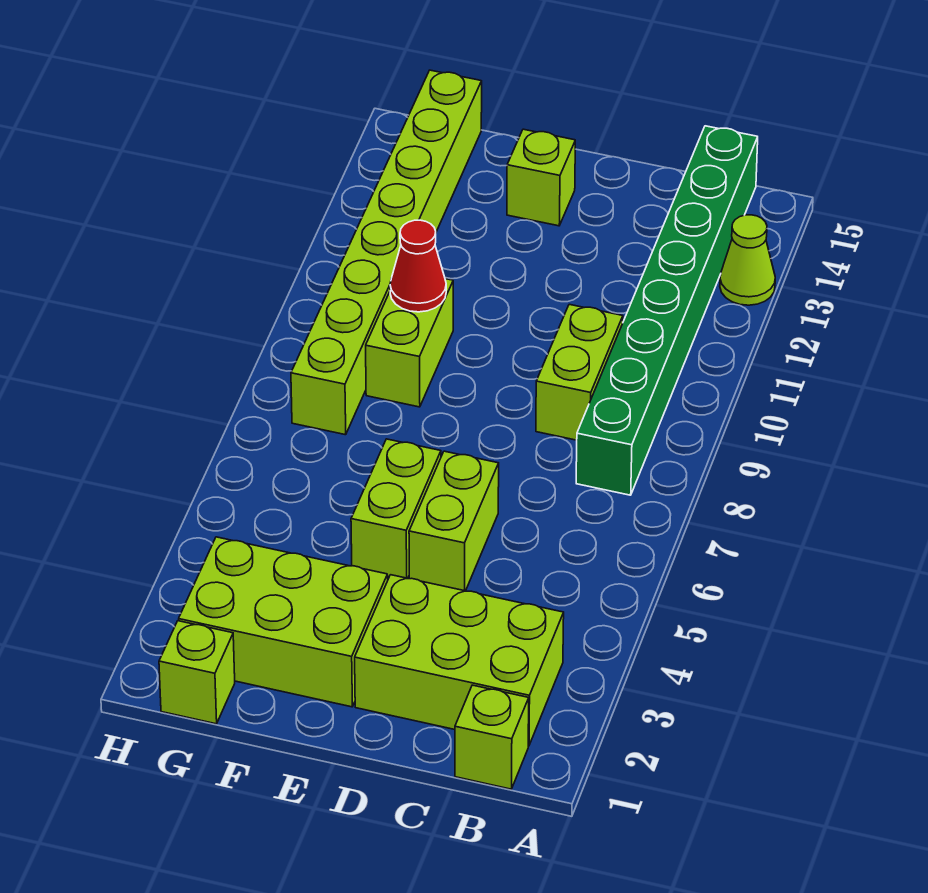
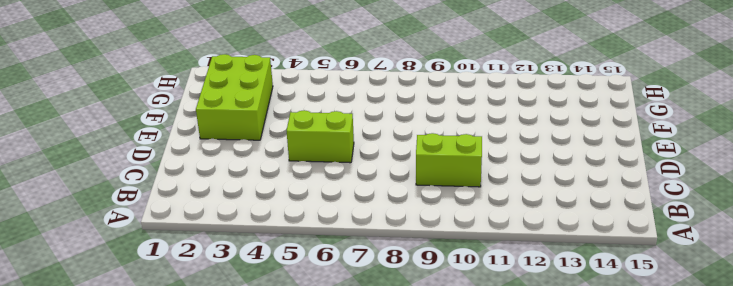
none -> lime cone A13 level 1
none -> lime brick B1 level 1
none -> lime brick B2:D3 level 1

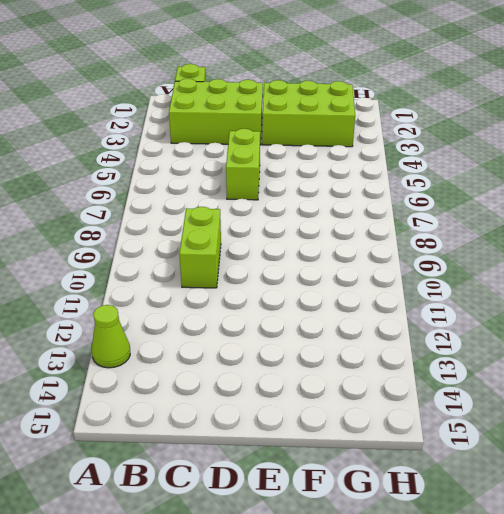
none -> green brick B8:B15 level 1
none -> lime brick E5:E6 level 1
none -> lime brick E14 level 1

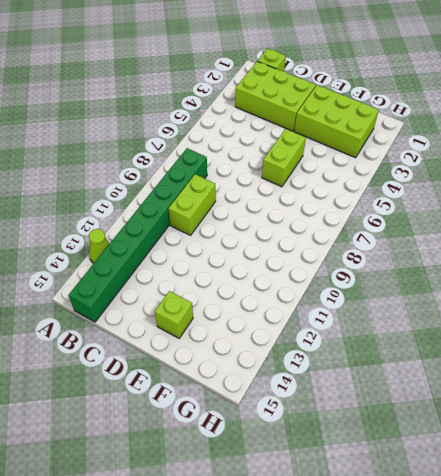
none -> lime brick D5:D6 level 1
none -> lime brick F9:F10 level 1
none -> lime brick G1 level 1

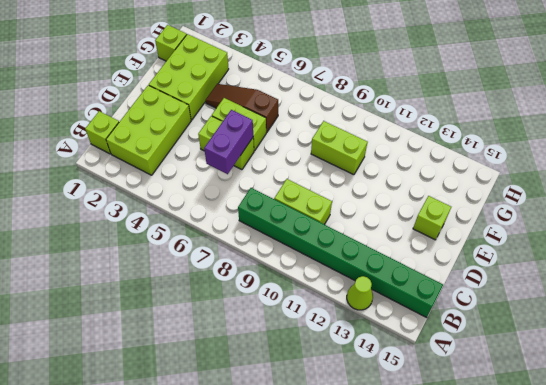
purple brick C6:D6 level 2 -> none
brown slope F4:F6 level 1 top 6 -> none
none -> lime brick G8:G15 level 1
none -> red cone F10 level 2

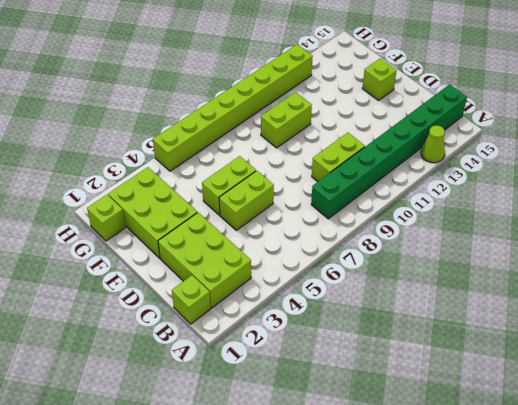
lime brick H5:H12 level 1 -> lime brick G8:G15 level 1
none -> red cone F10 level 2

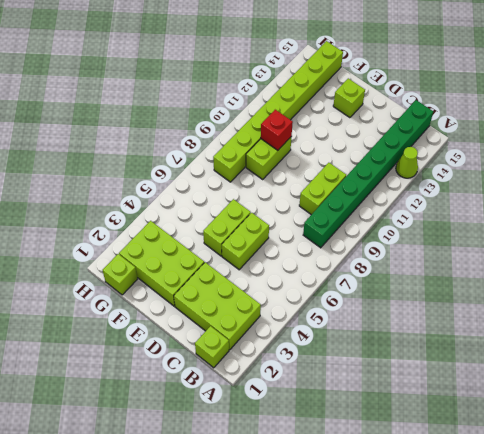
red brick F10 level 2 -> red cone F10 level 2

